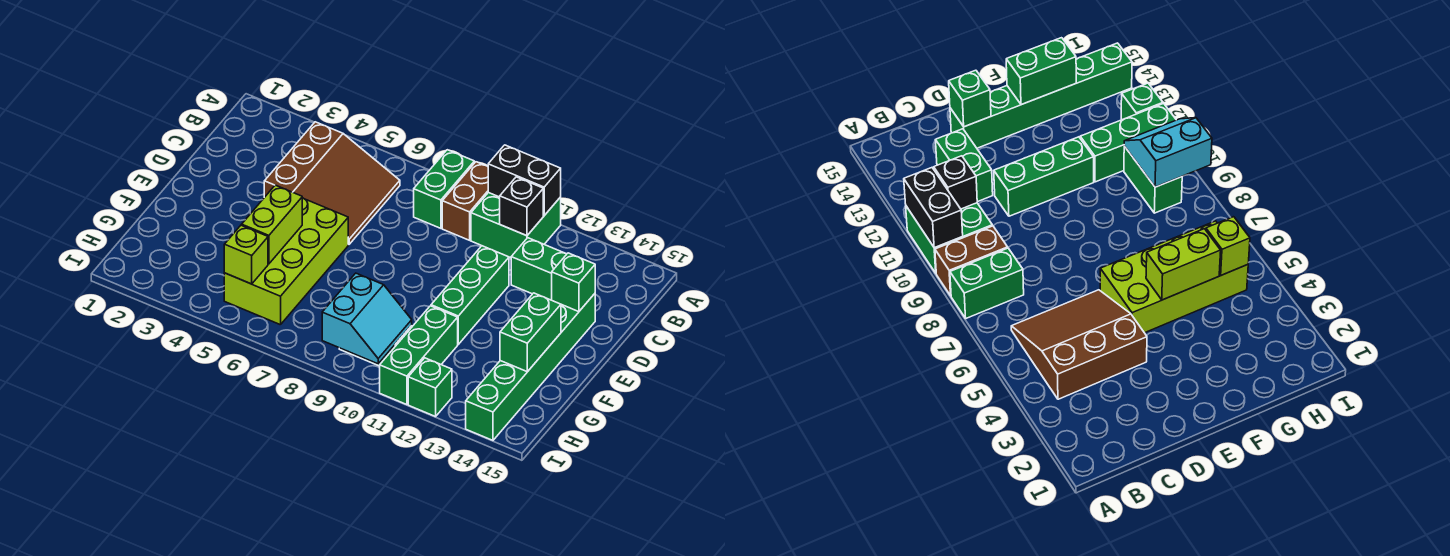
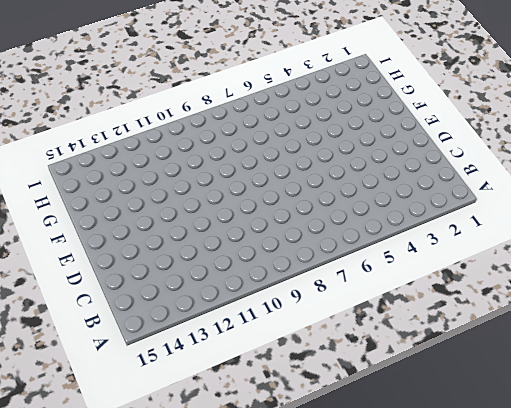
none -> green brick A8:B8 level 1
none -> brown brick A9:B9 level 1
none -> green brick A10:B11 level 1

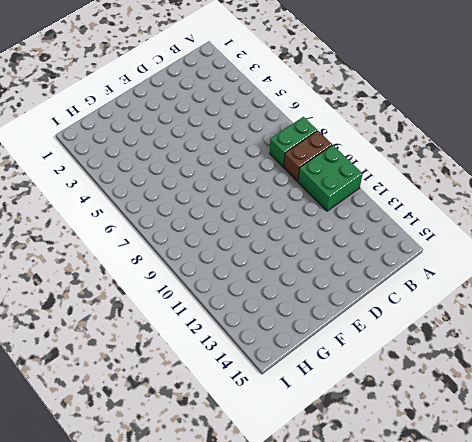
none -> brown slope B4:D6 level 1 top 4
none -> green brick C12:C13 level 1
none -> green brick D11:F11 level 1

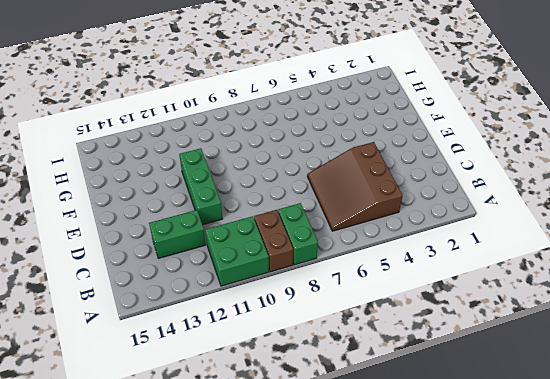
none -> green brick D14:I14 level 1
none -> lime brick E5:H6 level 1
none -> green brick G11:I11 level 1

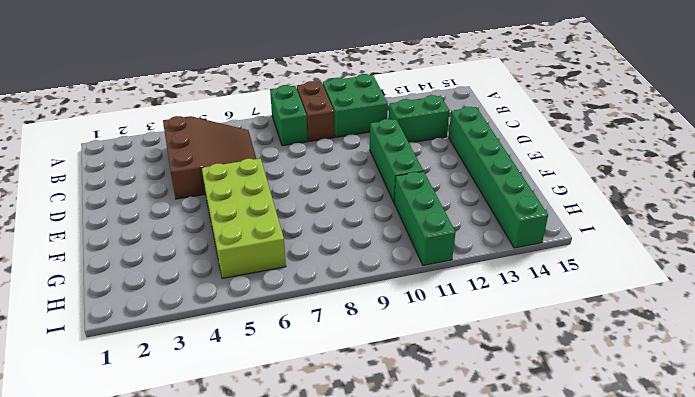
none -> green brick H9:H10 level 1
none -> green brick I12 level 1
none -> black brick A10:A11 level 2

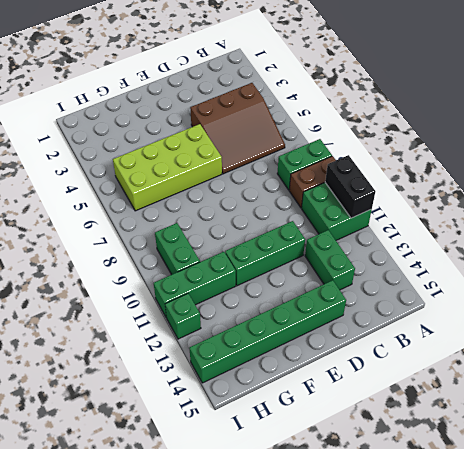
none -> black brick B11 level 2
none -> green brick D14 level 2
none -> lime brick F5:G5 level 2

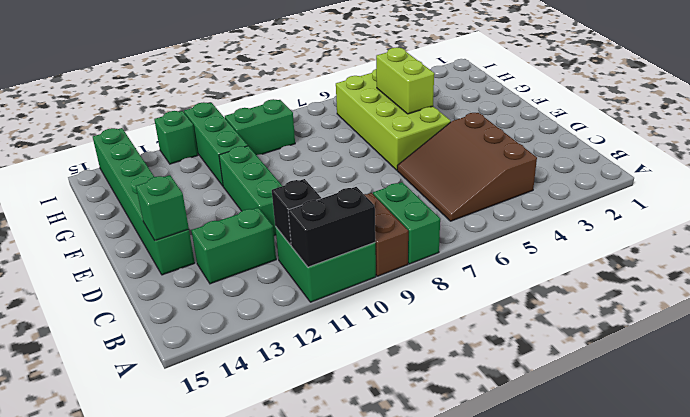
none -> green brick F14:G14 level 2
none -> lime brick H5 level 2
none -> cyan slope H9:I10 level 2 top 9

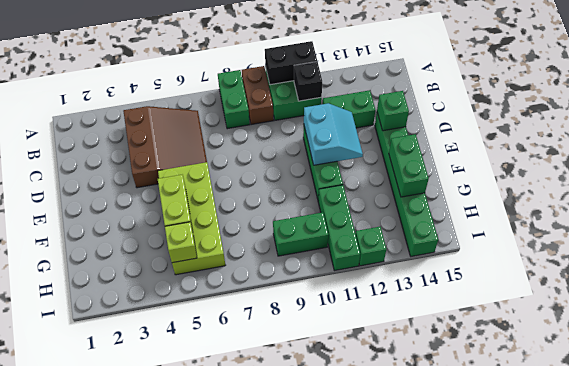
cyan slope D11:E12 level 2 top 11 -> cyan slope H9:I10 level 2 top 9

